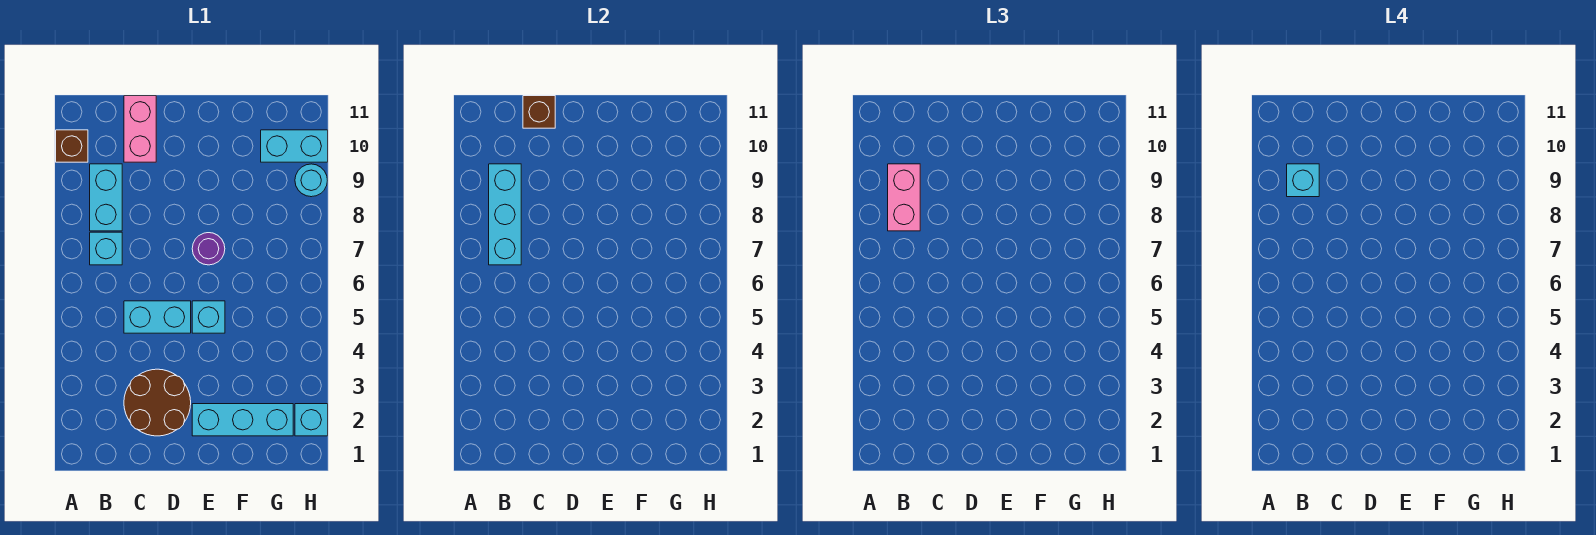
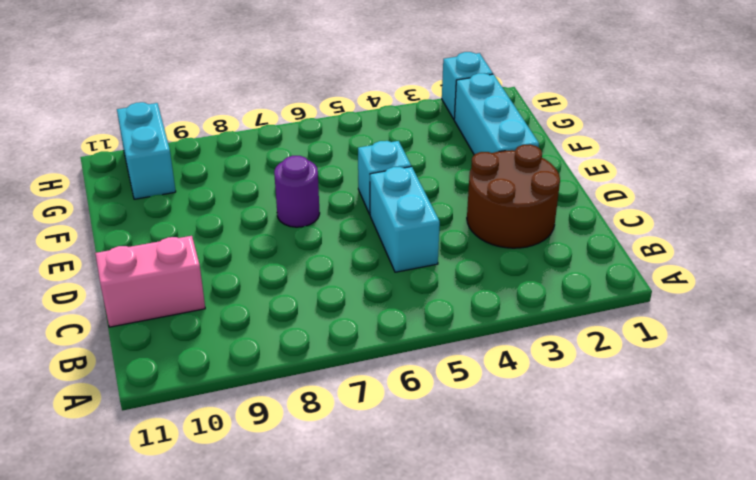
none -> brown brick A10 level 1
none -> cyan brick B7 level 1
none -> cyan brick B8:B9 level 1

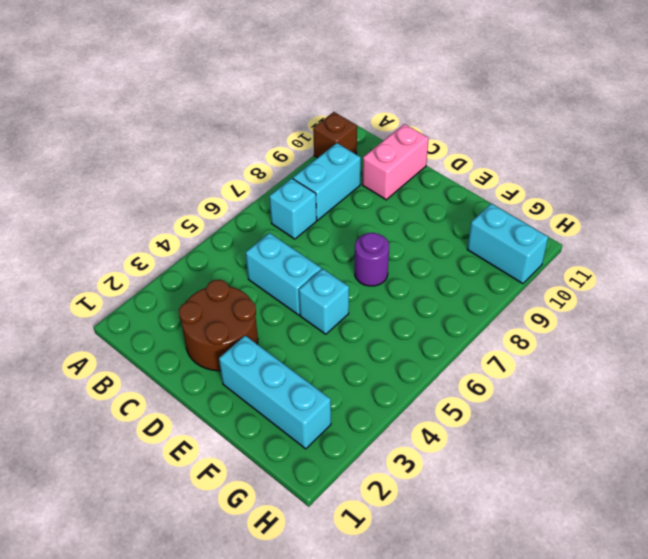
none -> cyan brick H2 level 1
none -> cyan round brick H9 level 1
none -> cyan brick B7:B9 level 2

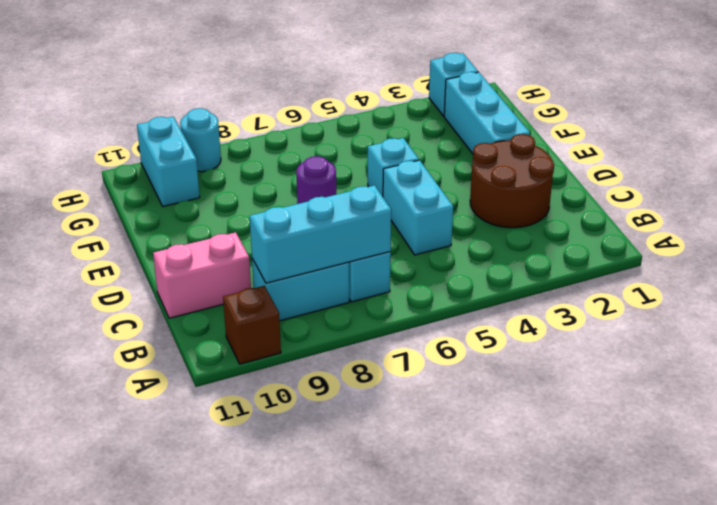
none -> brown brick C11 level 2
none -> pink brick B8:B9 level 3
none -> cyan brick B9 level 4

